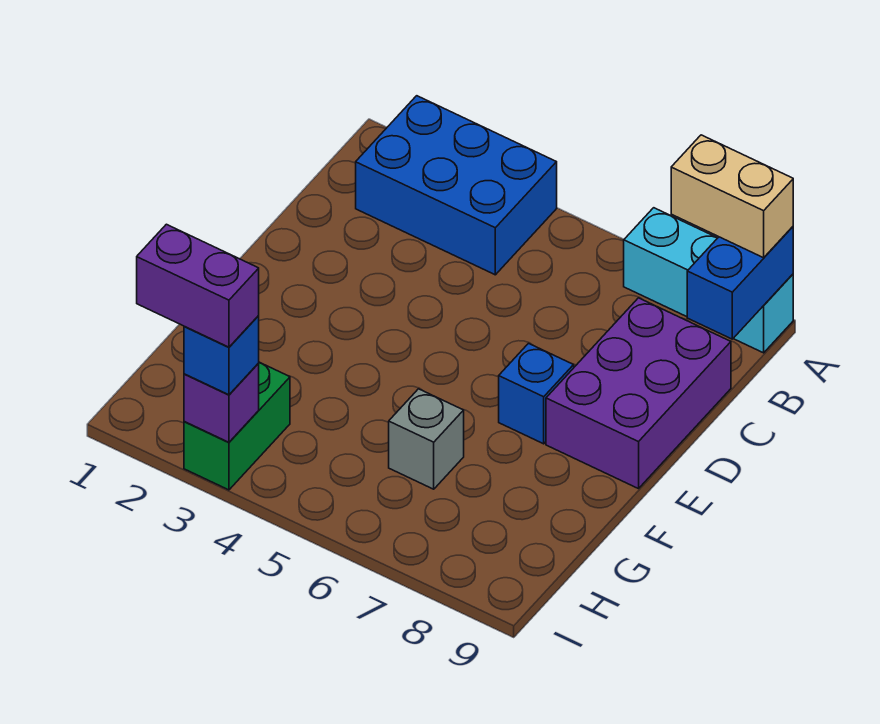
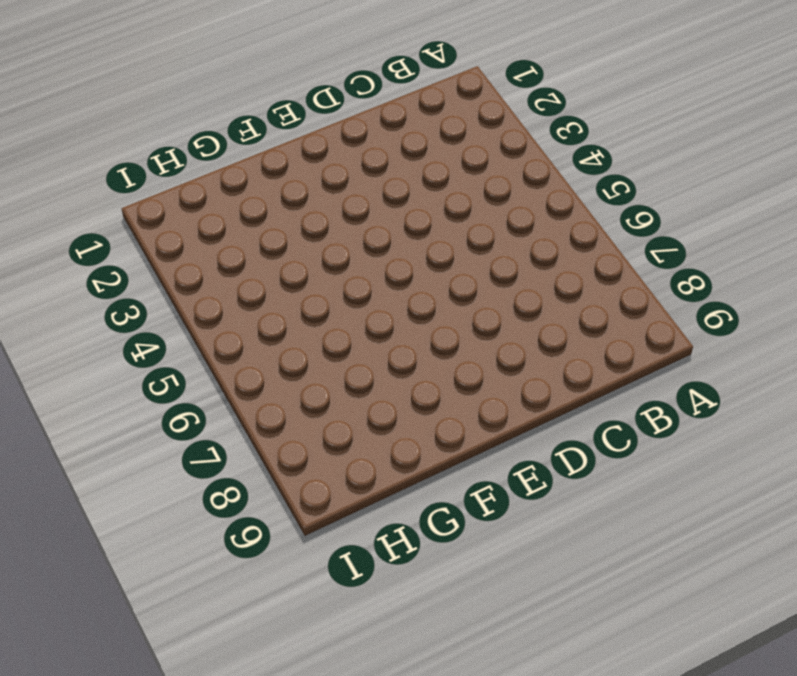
none -> blue brick A2:B4 level 1
none -> cyan brick A7:A9 level 1

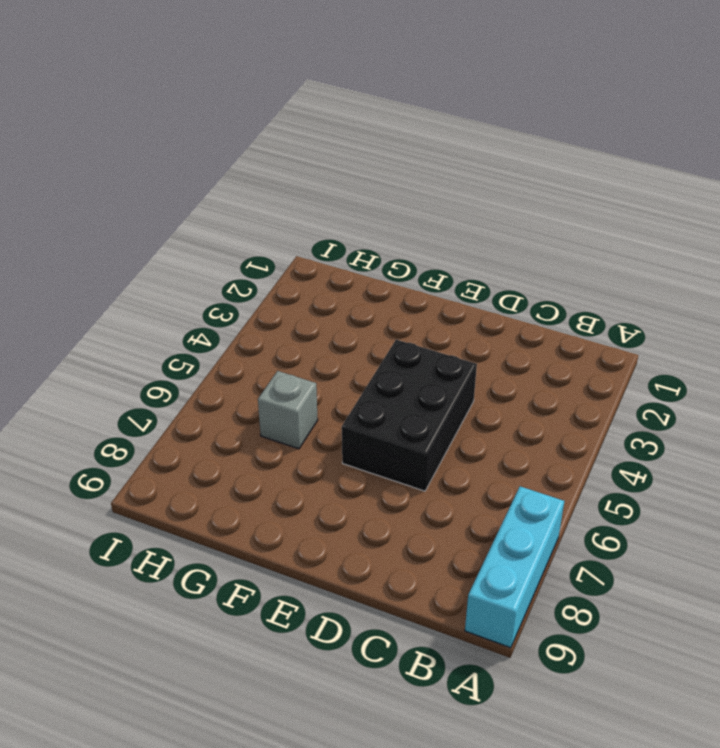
black brick D4:E6 level 1 -> none
none -> blue brick A2:B4 level 1
none -> purple brick C8:E9 level 1

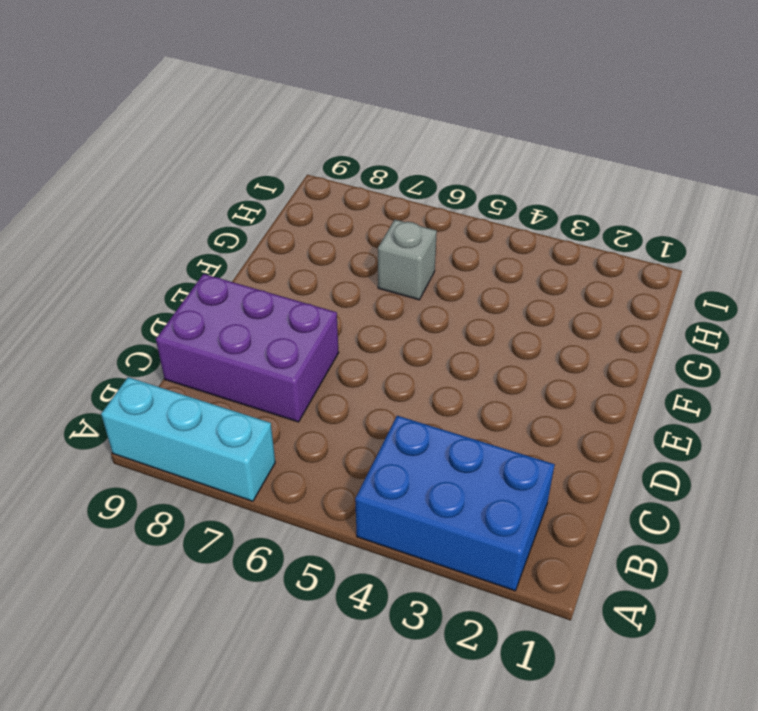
purple brick C7:D9 level 1 -> purple brick C8:E9 level 1
none -> blue brick E7 level 1
none -> green brick H3:I3 level 1

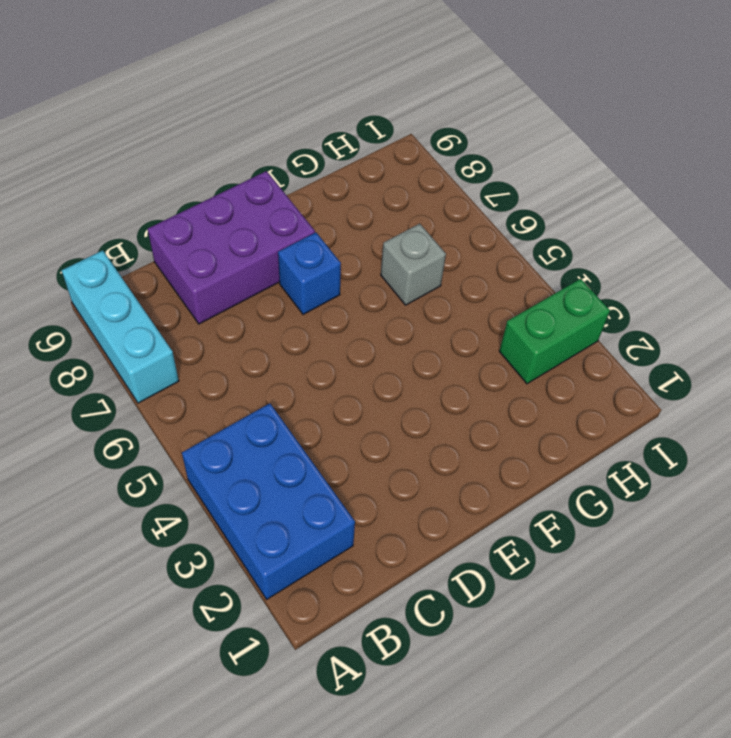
none -> blue brick A9:B9 level 2
none -> purple brick I3 level 2

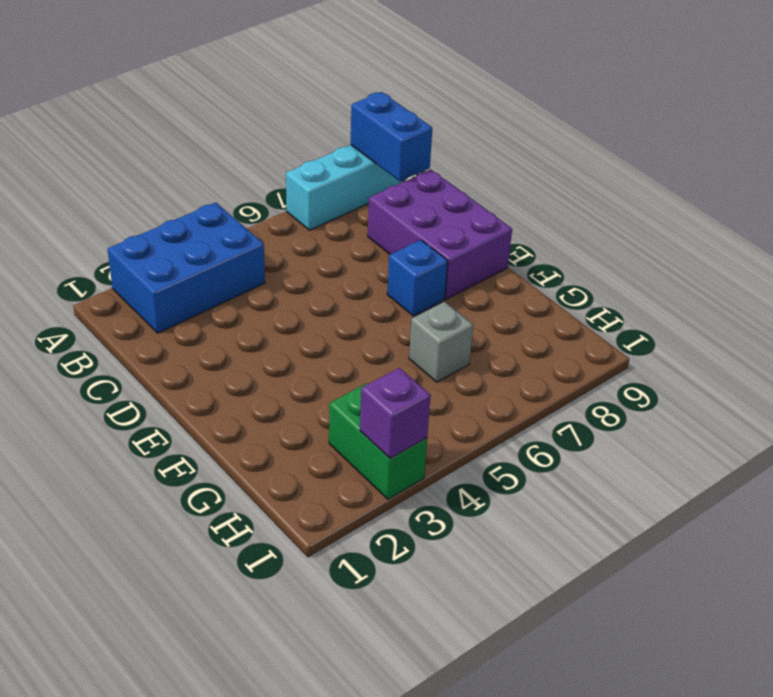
none -> tan brick A8:A9 level 3
none -> blue brick I3 level 3

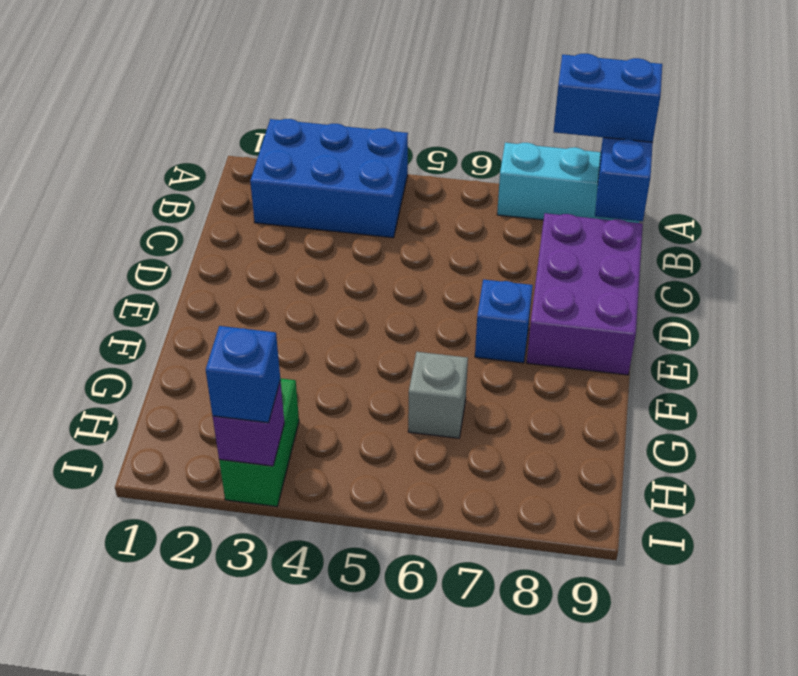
blue brick A8:A9 level 3 -> tan brick A8:A9 level 3
none -> purple brick I2:I3 level 4

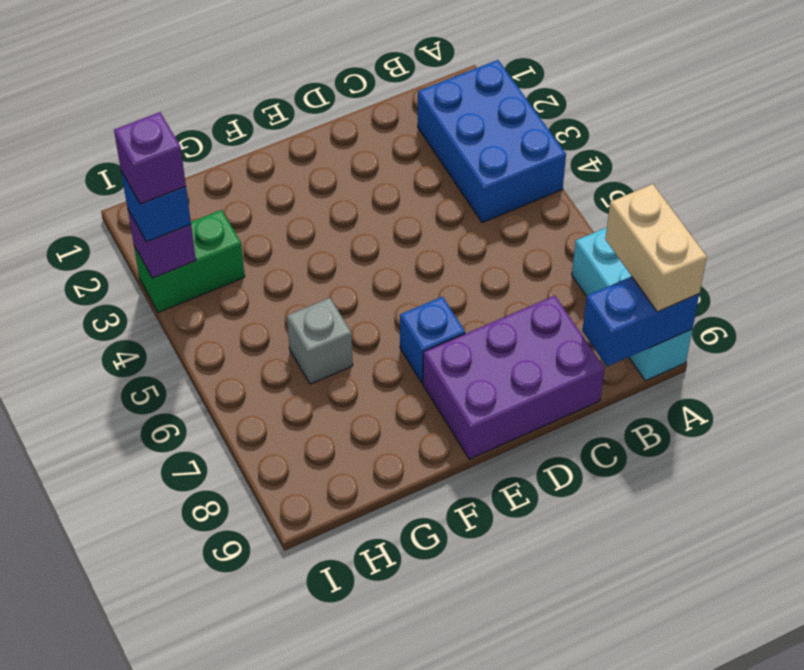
purple brick I3 level 4 -> purple brick I2:I3 level 4

